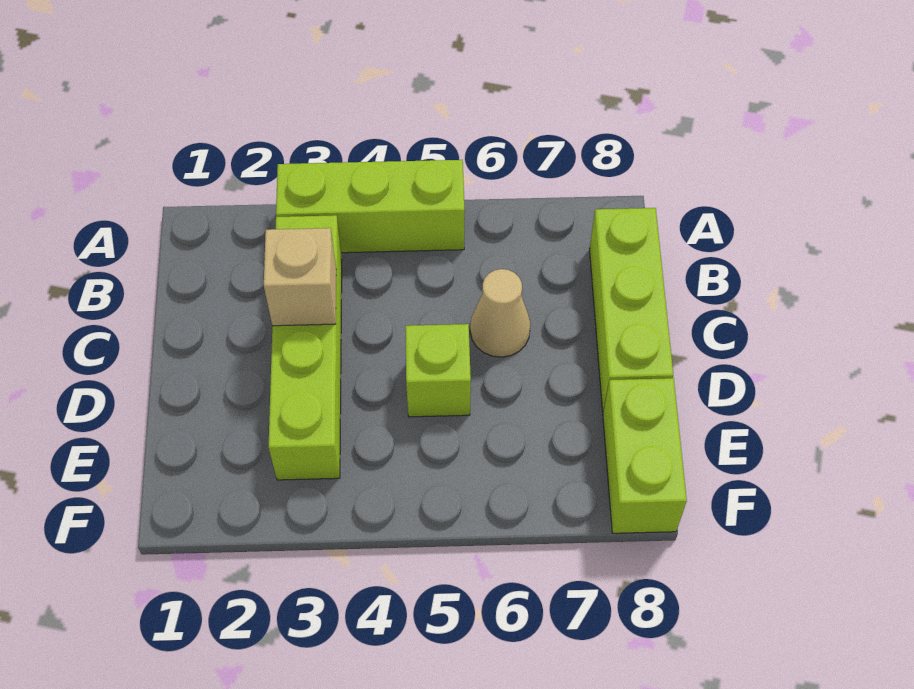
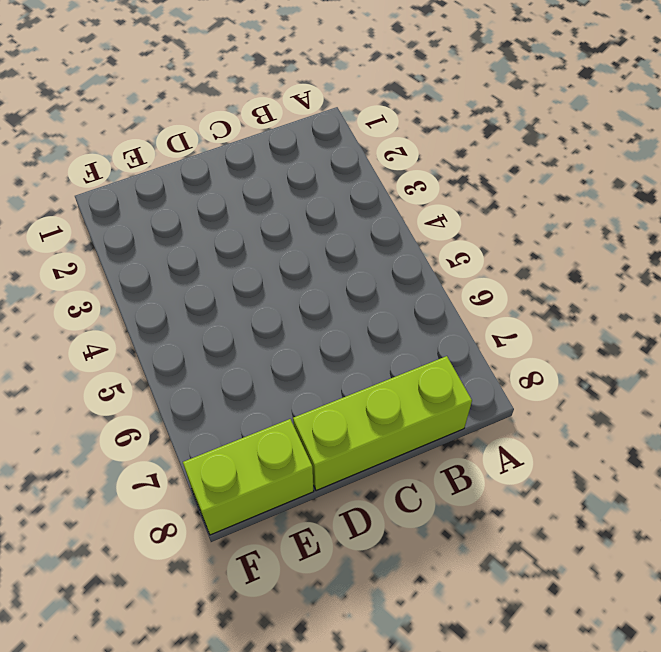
none -> lime brick A3:A5 level 1
none -> lime brick B3:E3 level 1

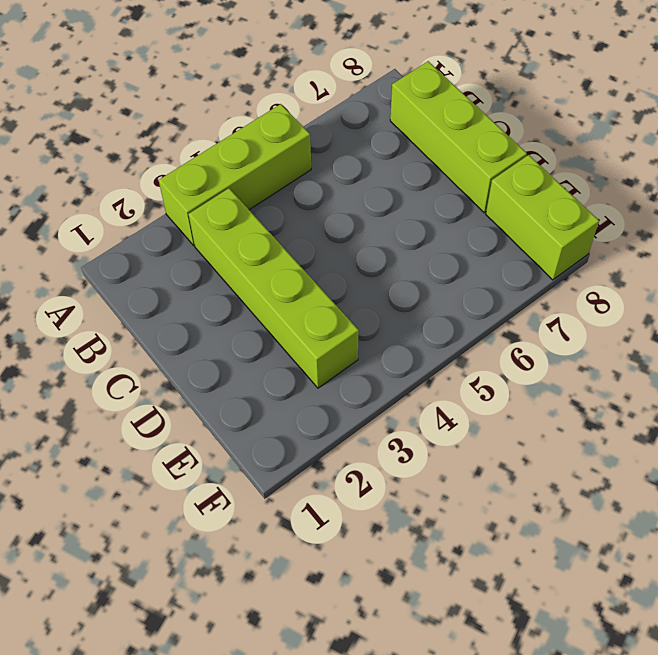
none -> tan cone C6 level 1
none -> lime brick D5 level 1

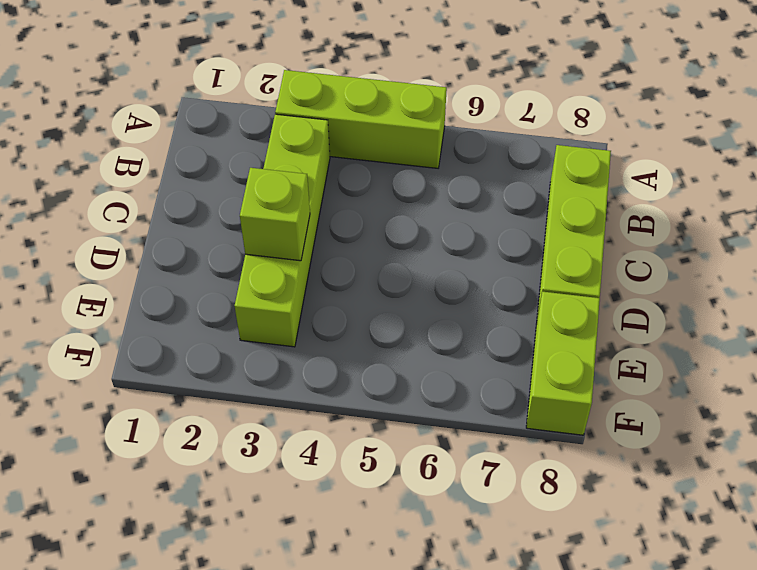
lime brick D3 level 2 -> lime brick D5 level 1
none -> tan cone C6 level 1
none -> tan brick C3 level 2

